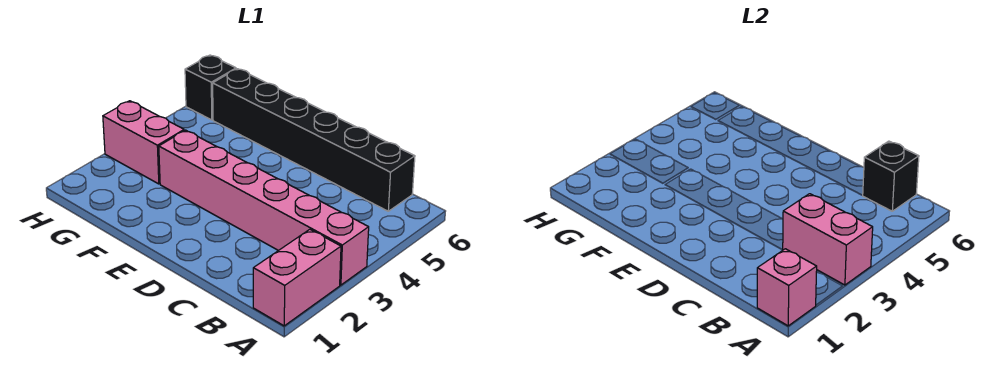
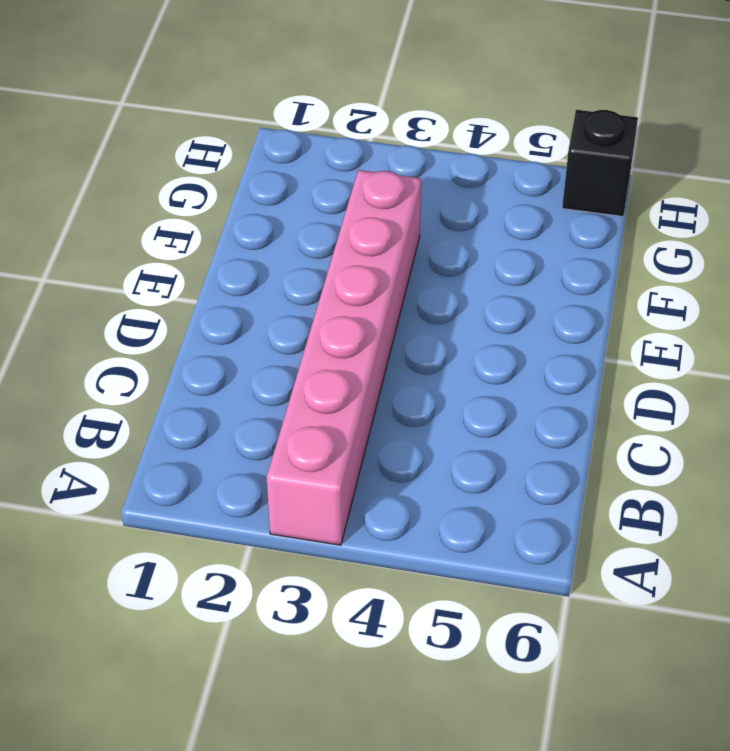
none -> pink brick A1:A2 level 1
none -> black brick B6:G6 level 1

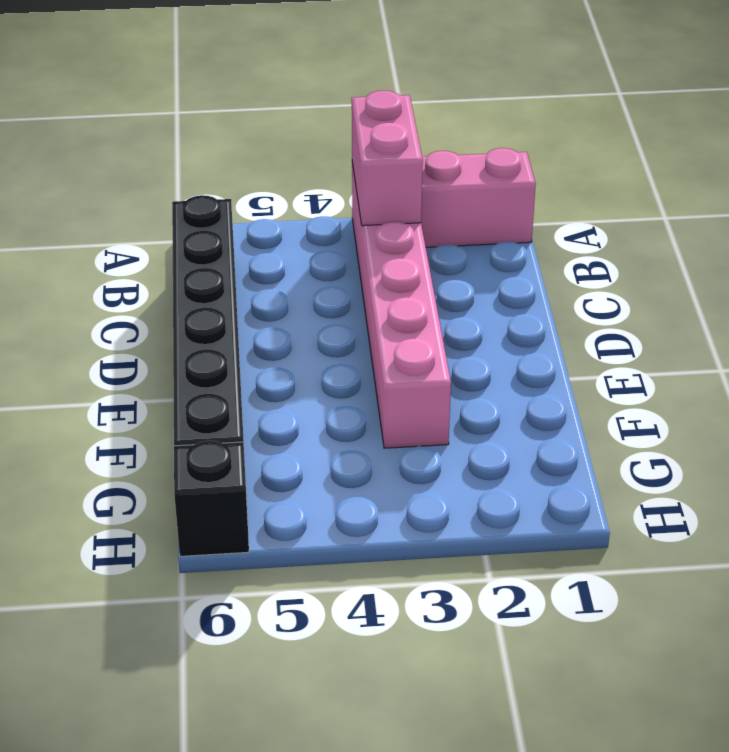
none -> pink brick G3:H3 level 1
none -> pink brick A1 level 2

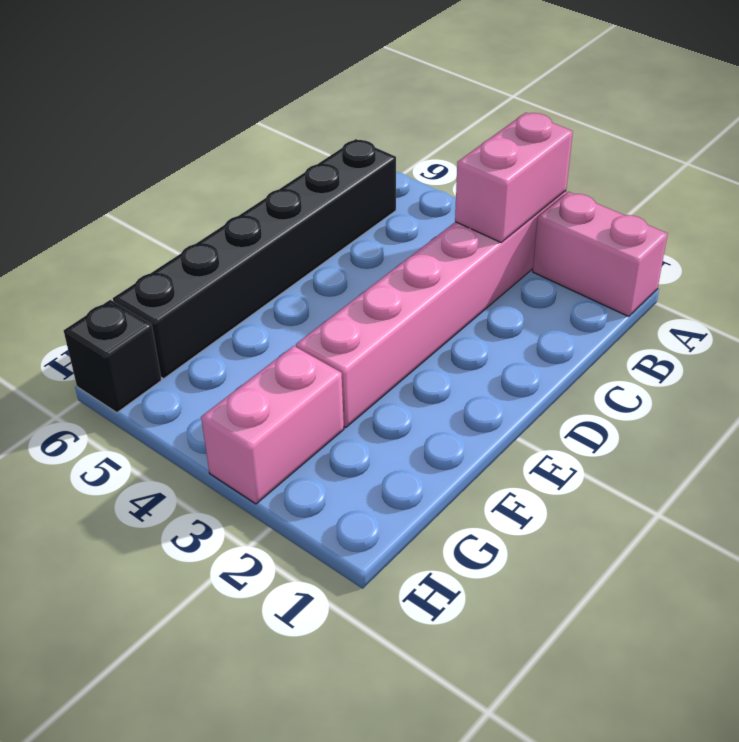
none -> pink brick A1 level 2
none -> black brick B6 level 2

